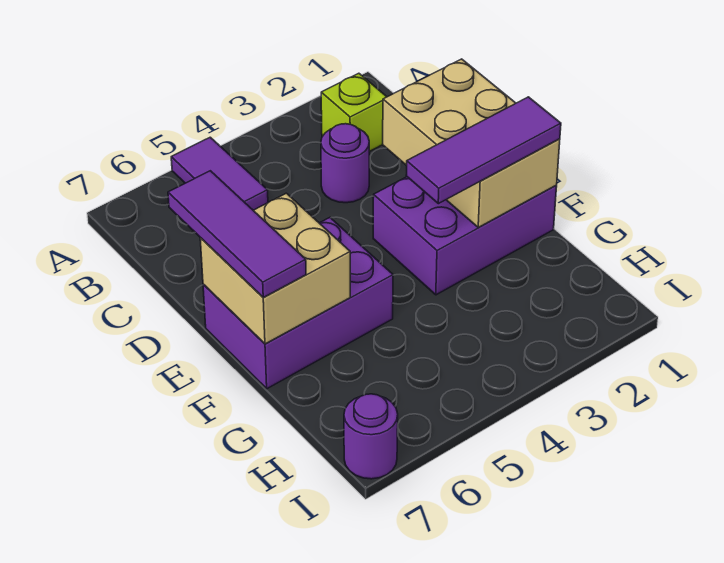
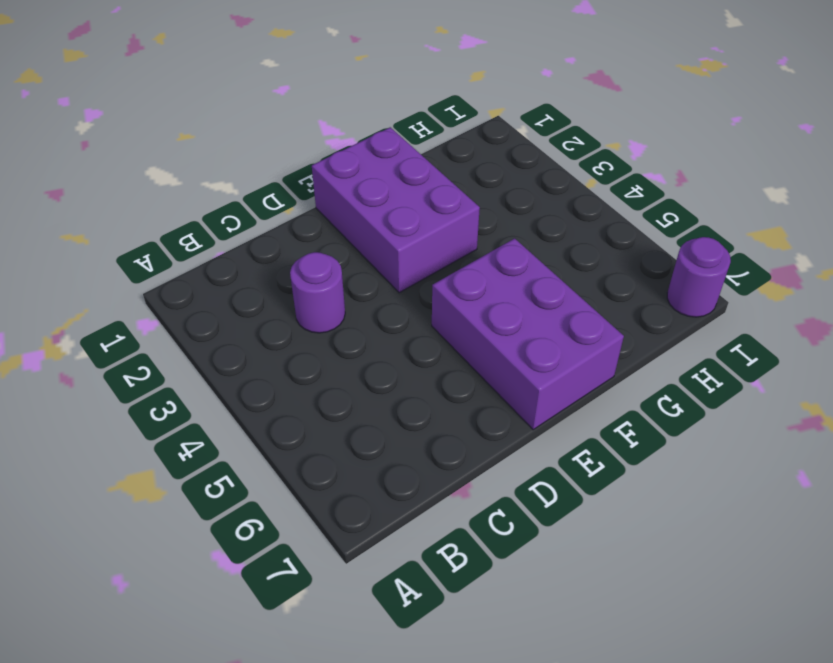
none -> purple tile A5:B5 level 1
none -> lime brick B2 level 1

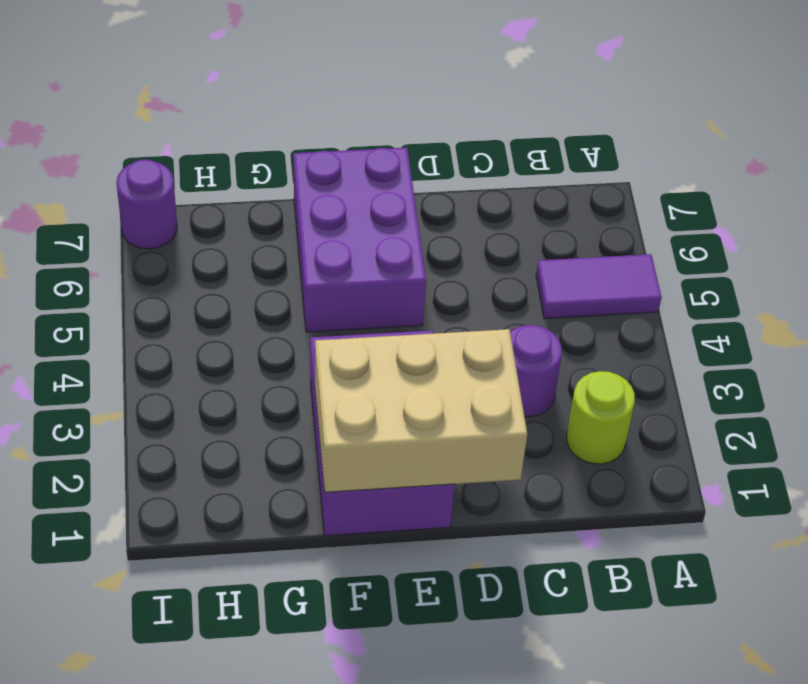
lime round brick B2 level 1 -> lime brick B2 level 1
none -> tan brick E6:F7 level 2
none -> purple tile D7:F7 level 3

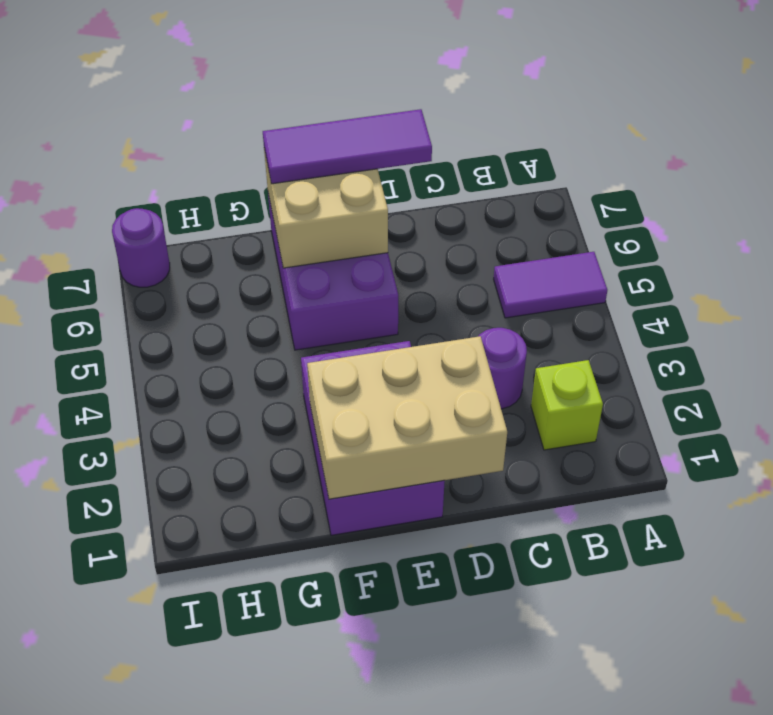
none -> purple tile F1:F3 level 3

